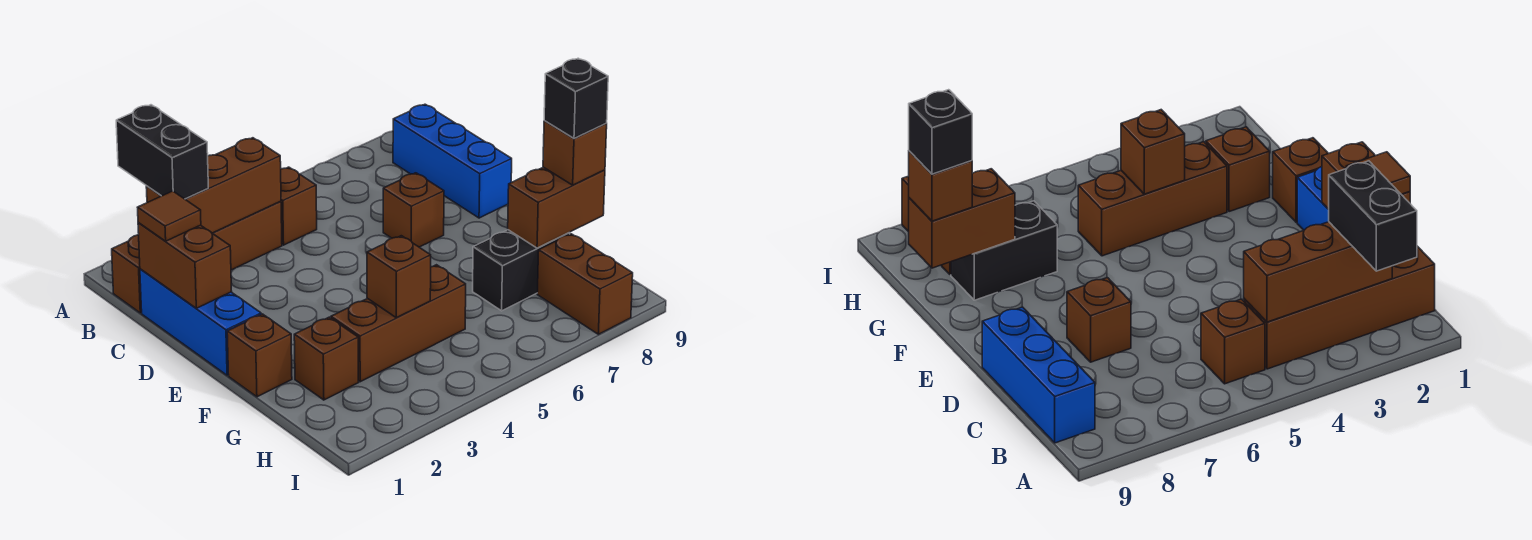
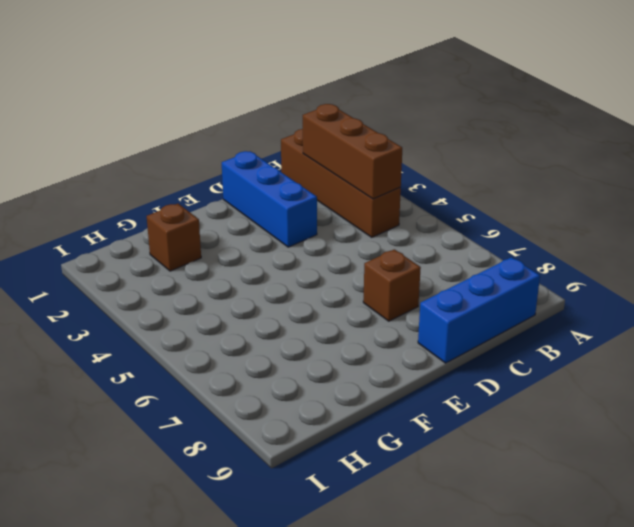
blue brick D1:D3 level 1 -> blue brick C1:E1 level 1
none -> brown brick B5 level 1
none -> brown brick F1 level 1
none -> brown brick G3:G5 level 1

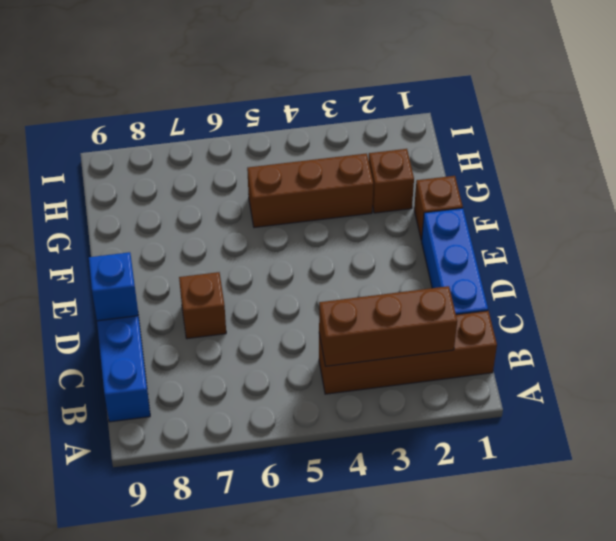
blue brick D9 level 2 -> none
none -> brown brick B5 level 1
none -> black brick G7:G8 level 1
none -> brown brick H8:I8 level 1

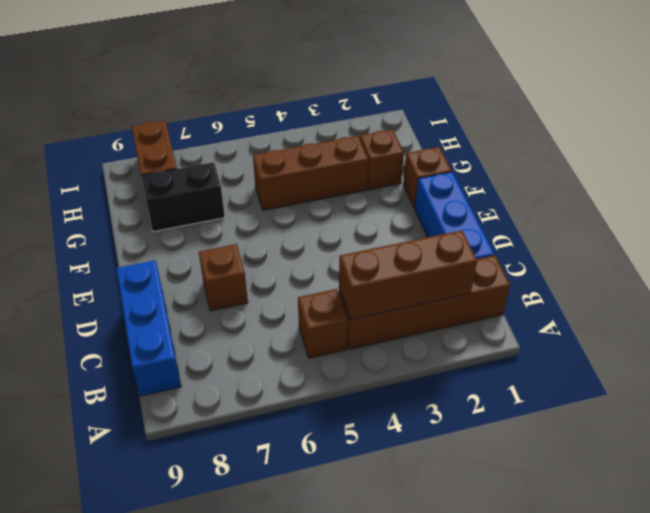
none -> brown brick C1:D1 level 2
none -> brown brick G4 level 2
none -> brown brick G8:G9 level 2

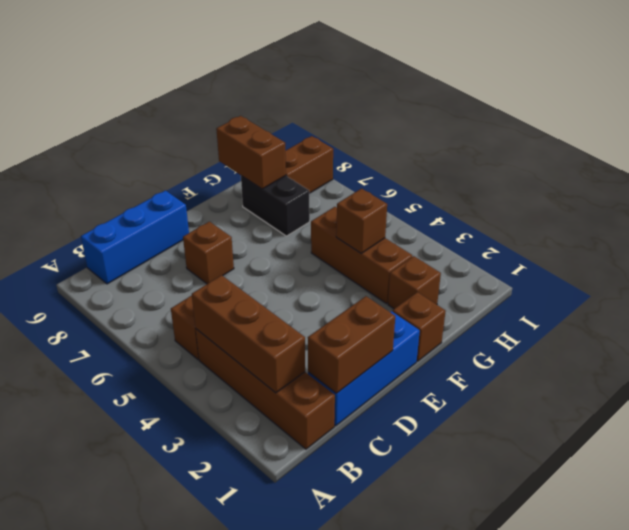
none -> black brick A2:B2 level 3
none -> brown tile C1 level 3
none -> brown brick G9 level 3

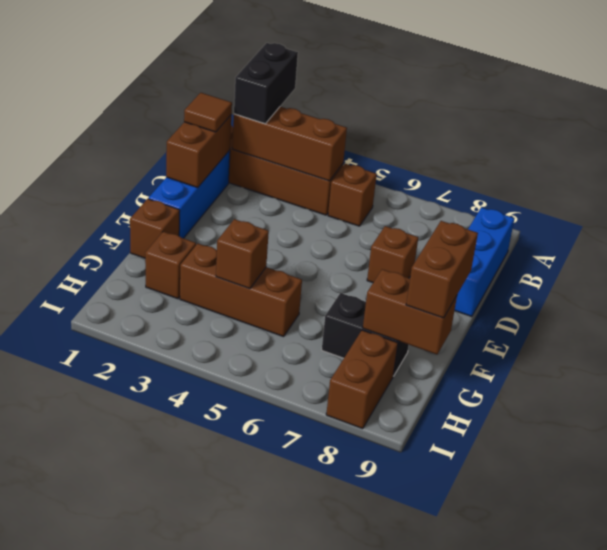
brown brick F9:G9 level 3 -> brown brick G9 level 3
none -> black brick G9 level 4

